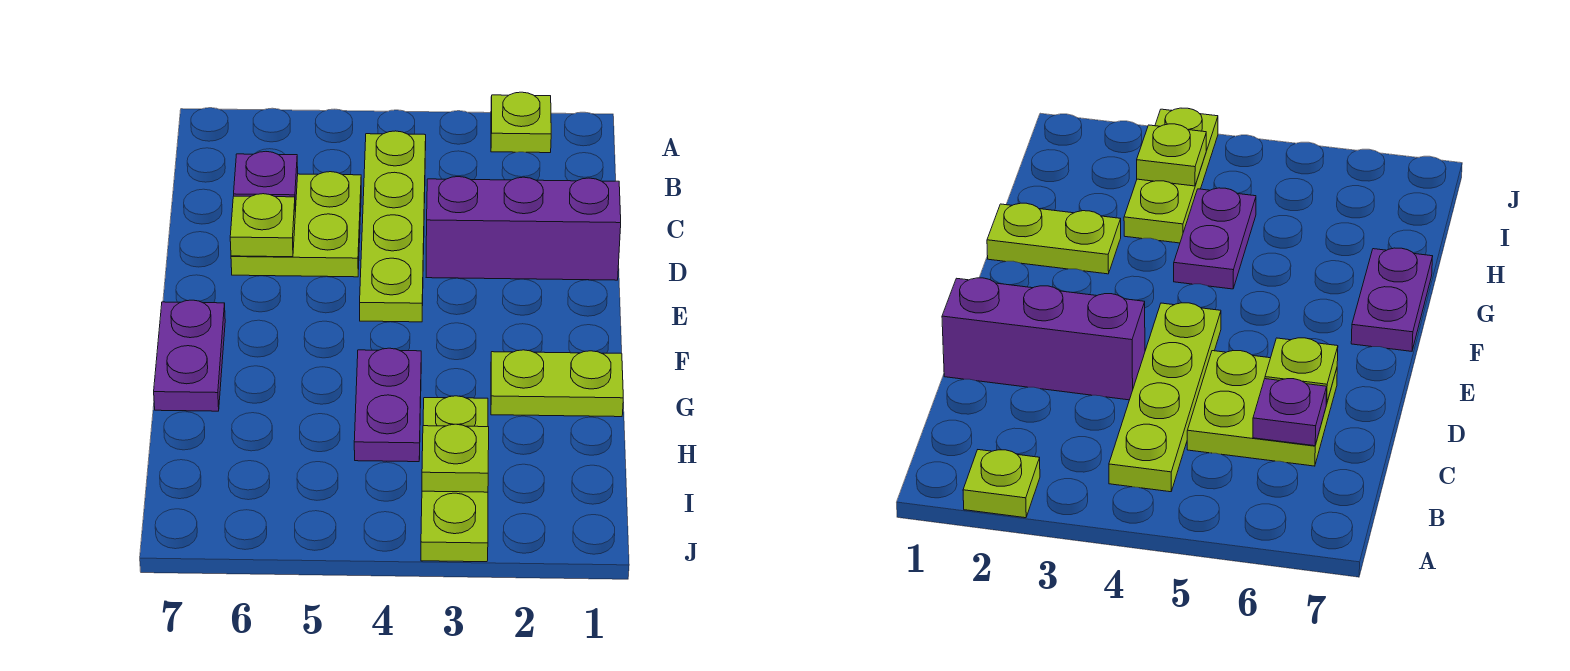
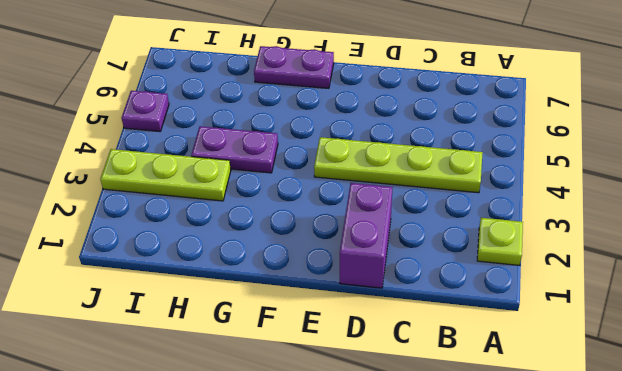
purple brick D1:D2 level 1 -> purple brick D1:D3 level 1
purple plate J5 level 1 -> purple plate C6 level 2
none -> lime plate C5:D6 level 1
none -> lime plate G1:G2 level 1

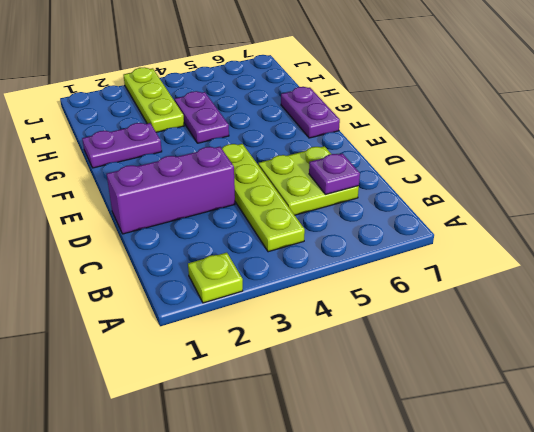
purple plate G1:G2 level 1 -> lime plate G1:G2 level 1
none -> lime plate D6 level 2
none -> lime plate I3 level 2

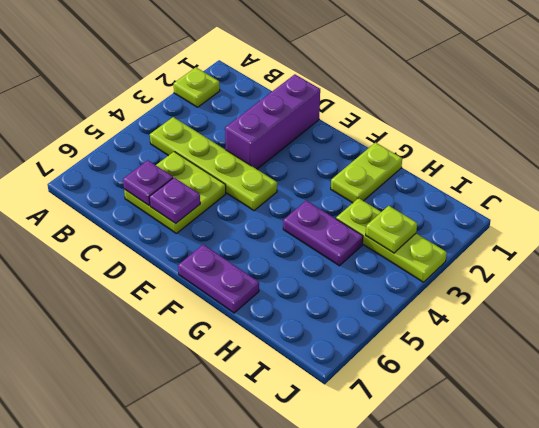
purple plate D6 level 2 -> lime plate D6 level 2

